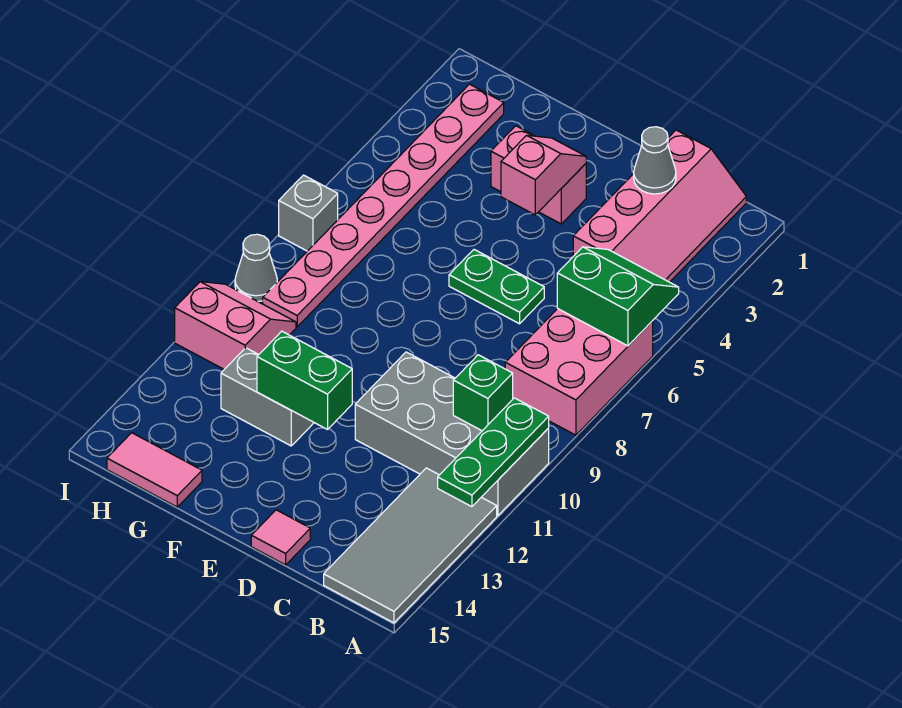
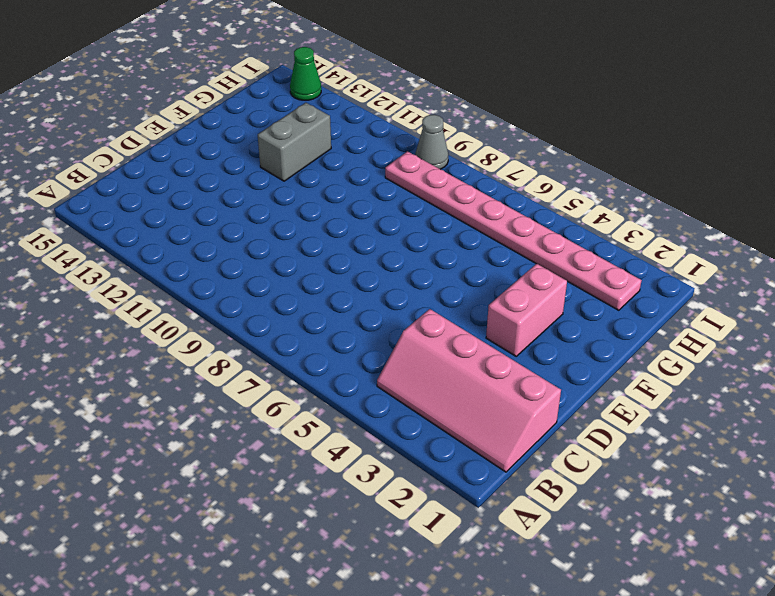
green cone I14 level 1 -> none
none -> pink brick A6:B8 level 1
none -> grey brick A10:D11 level 1
none -> grey tile A12:B15 level 1

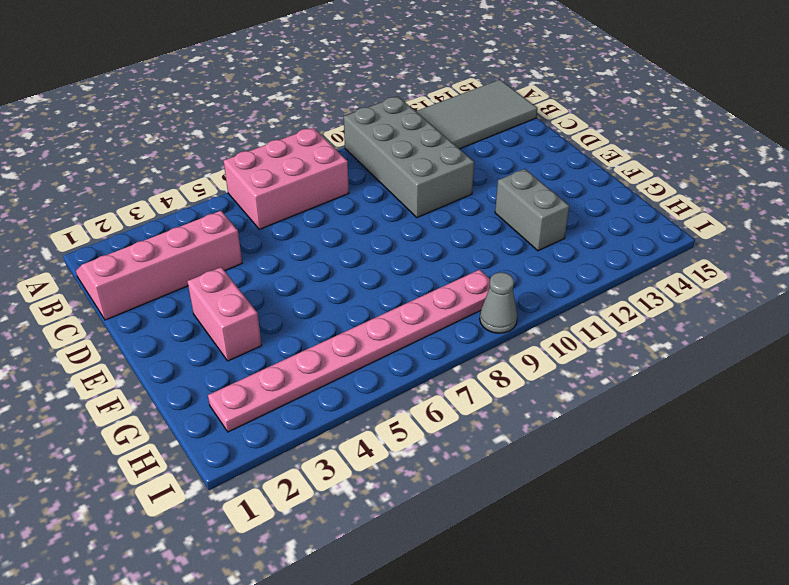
none -> green plate D6:E6 level 1
none -> pink tile D15 level 1
none -> pink tile G15:H15 level 1

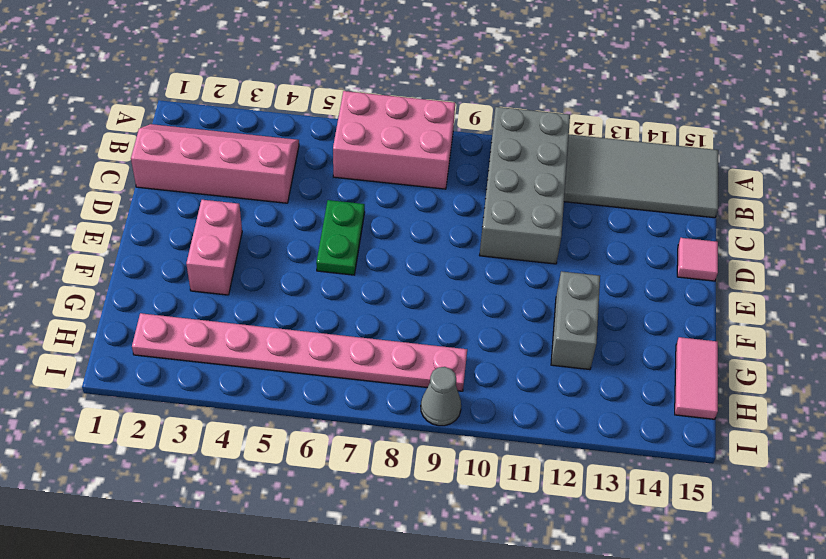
none -> pink slope H10:I11 level 1 top 11
none -> grey brick I7 level 1
none -> green slope A5:B6 level 2 top 6

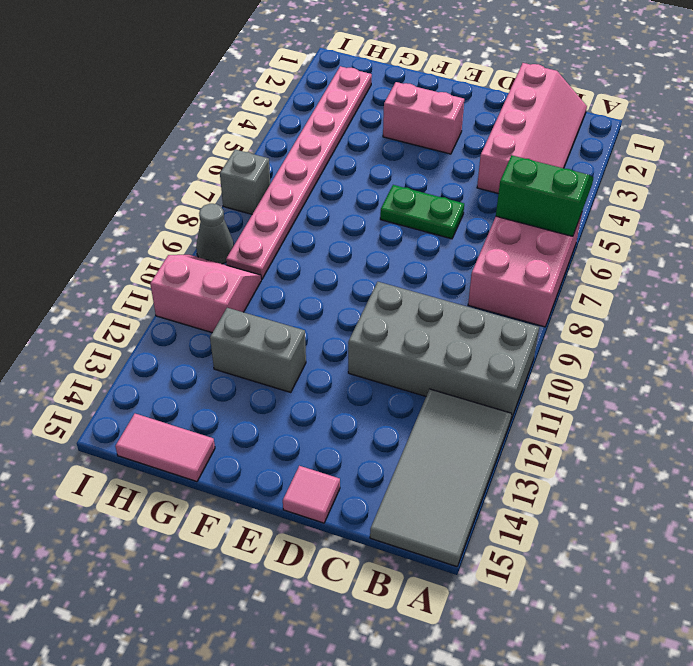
none -> green plate A10:A12 level 2
none -> green brick B10 level 2
none -> grey cone C2 level 2

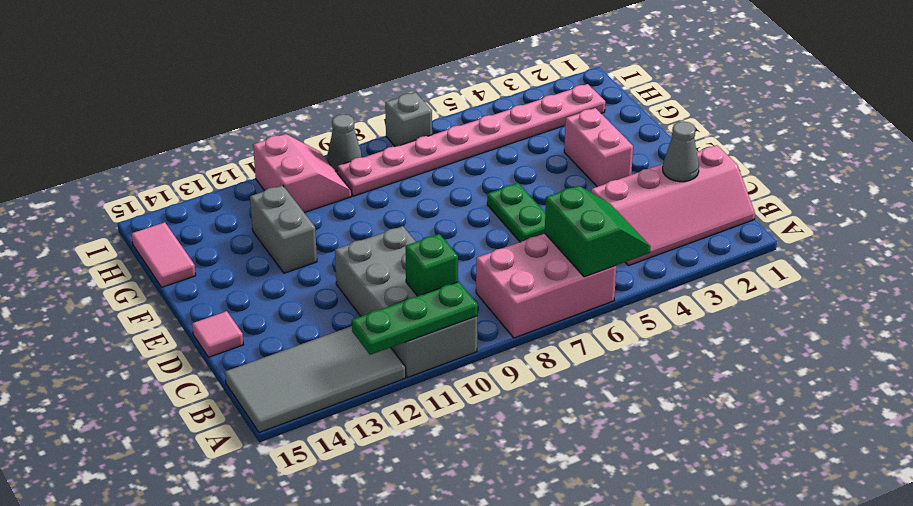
none -> pink slope E3:E4 level 2 top 4
none -> green brick E12:F12 level 2

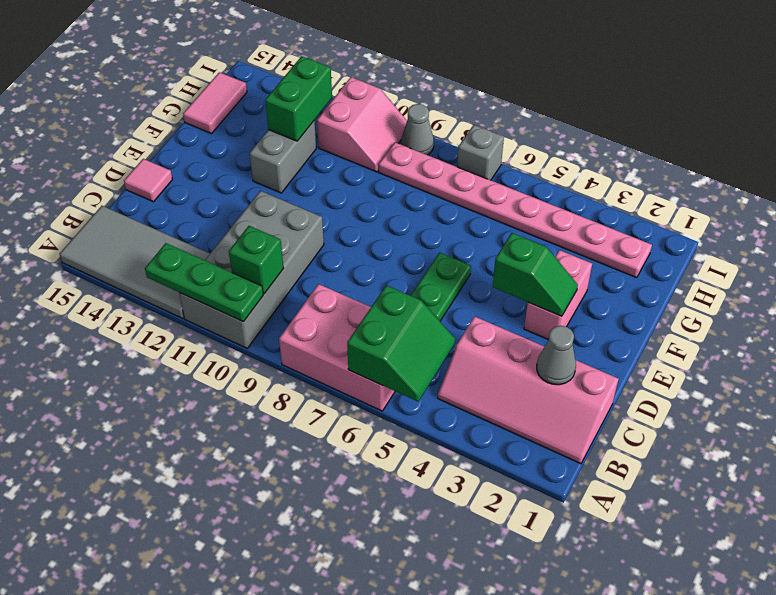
green slope E3:E4 level 2 top 4 -> pink slope E3:E4 level 2 top 4
green brick G12:H12 level 2 -> green brick E12:F12 level 2

